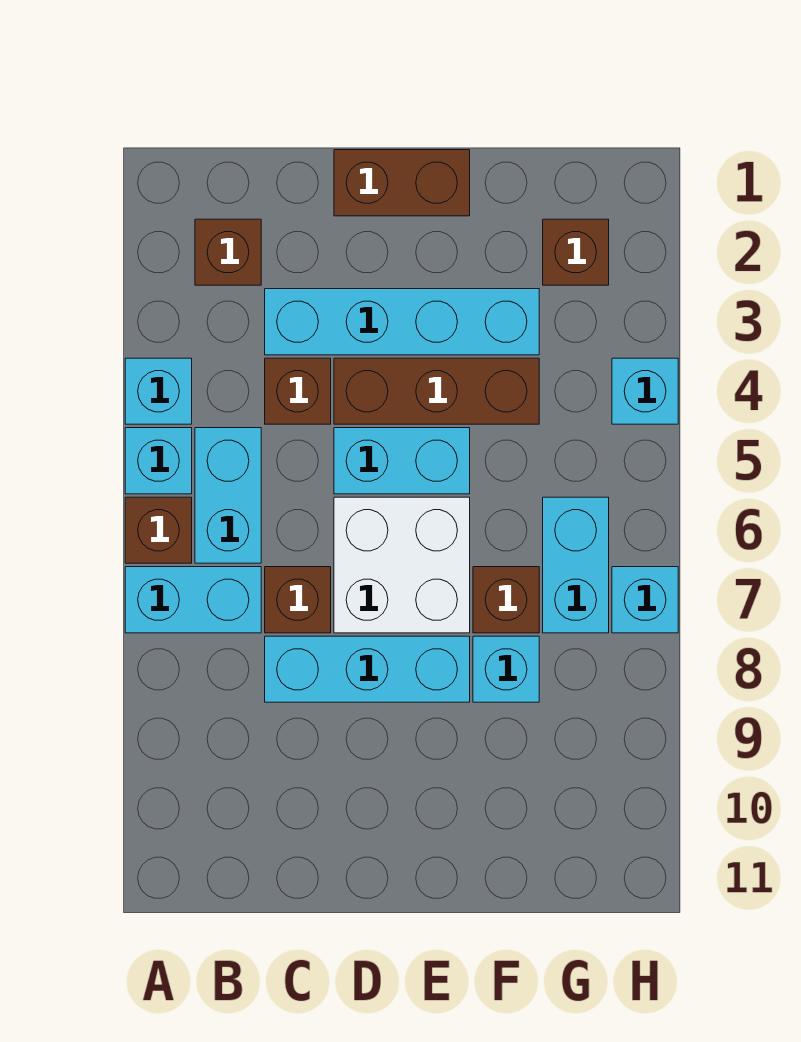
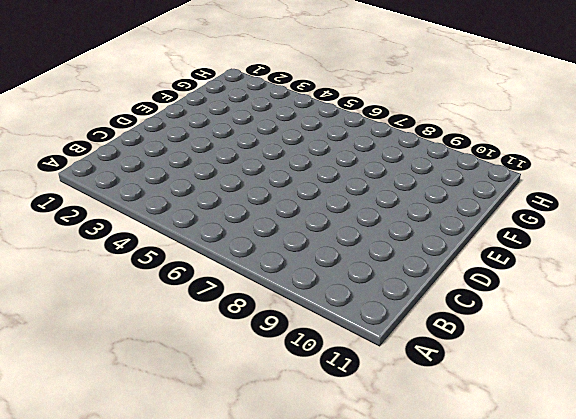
none -> cyan brick A4 level 1
none -> cyan brick A5 level 1
none -> brown brick A6 level 1

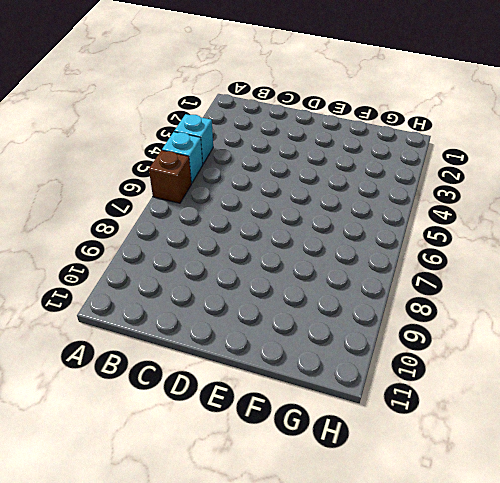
none -> cyan brick A7:B7 level 1
none -> brown brick B2 level 1
none -> cyan brick B5:B6 level 1

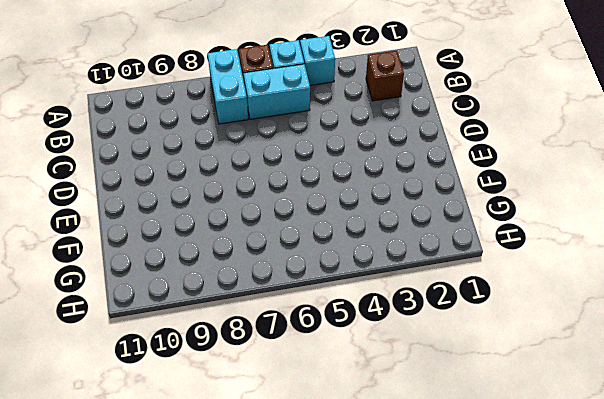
none -> cyan brick C3:F3 level 1
none -> brown brick C4 level 1
none -> brown brick C7 level 1

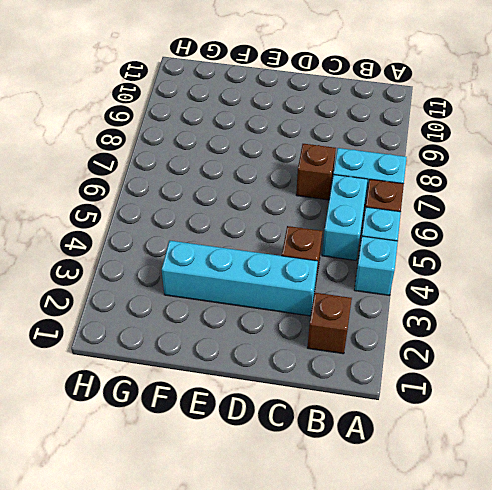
none -> cyan brick C8:E8 level 1
none -> brown brick D1:E1 level 1
none -> brown brick D4:F4 level 1

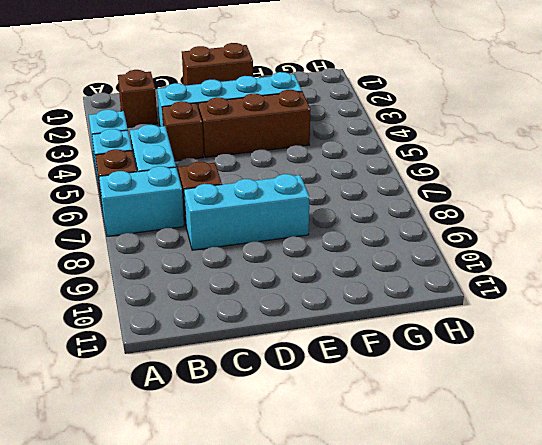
none -> cyan brick D5:E5 level 1
none -> white brick D6:E7 level 1
none -> brown brick F7 level 1

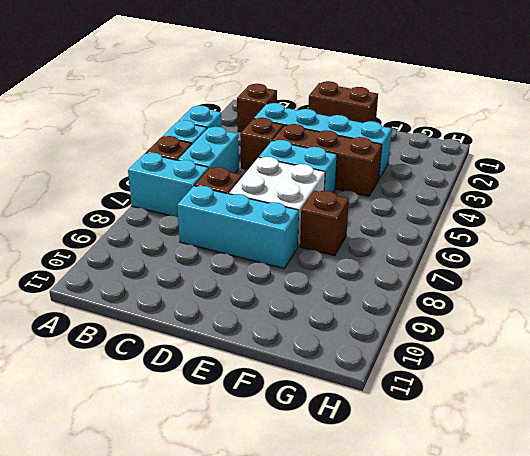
none -> cyan brick F8 level 1
none -> brown brick G2 level 1
none -> cyan brick G6:G7 level 1

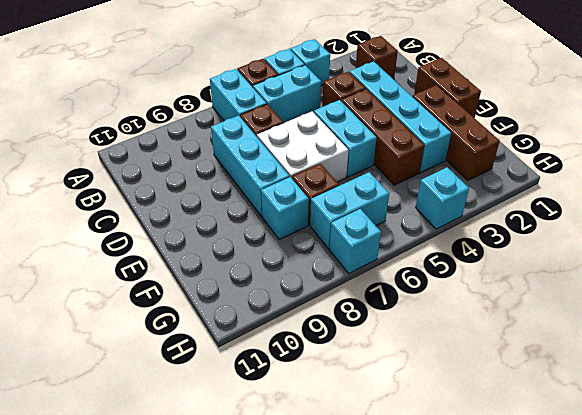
brown brick E2:G2 level 1 -> brown brick G2 level 1

